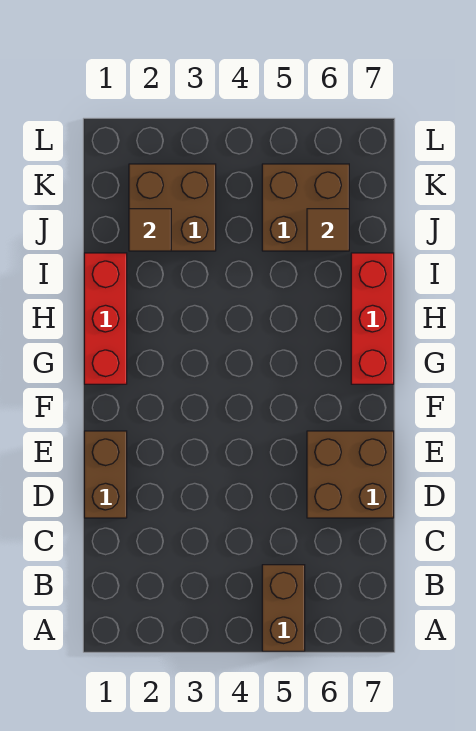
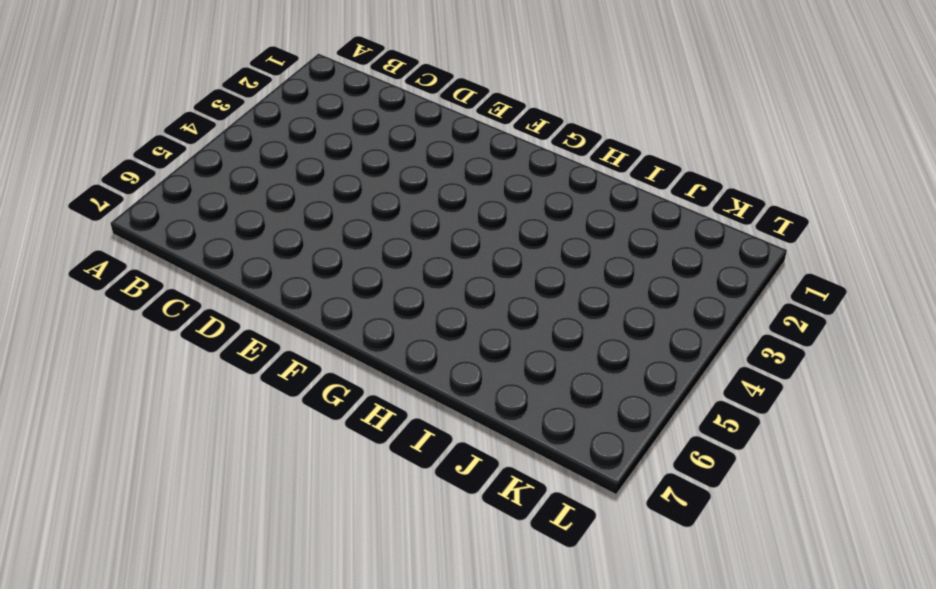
none -> brown brick A5:B5 level 1
none -> brown brick D1:E1 level 1

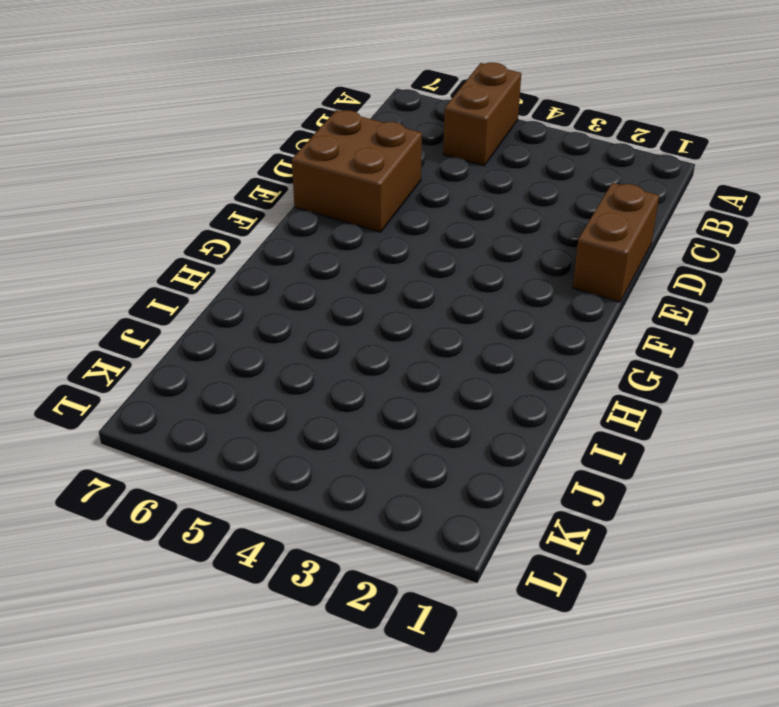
none -> red brick G1:I1 level 1
none -> red brick G7:I7 level 1

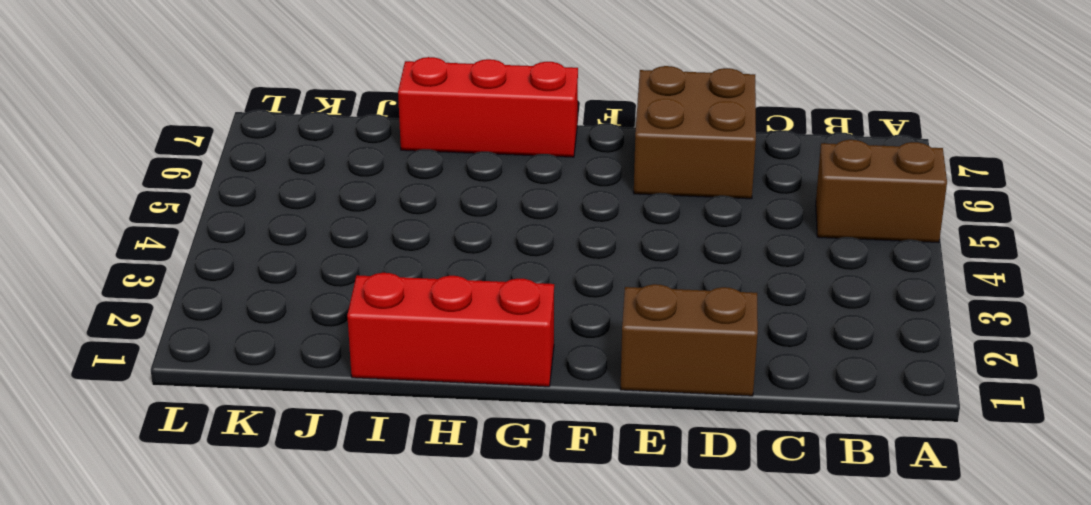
none -> brown brick J2:K3 level 1
none -> brown brick J5:K6 level 1

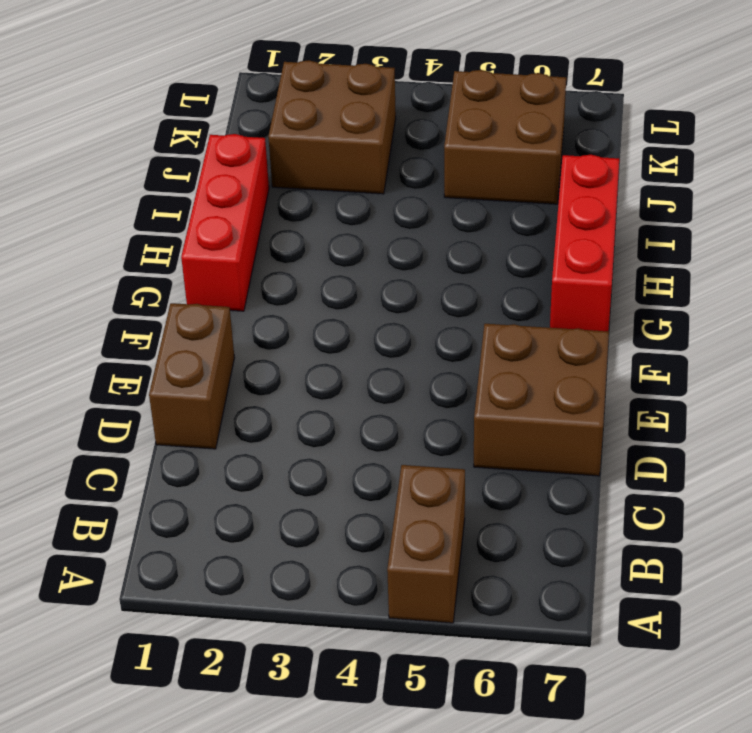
none -> brown tile J2 level 2
none -> brown tile J6 level 2

